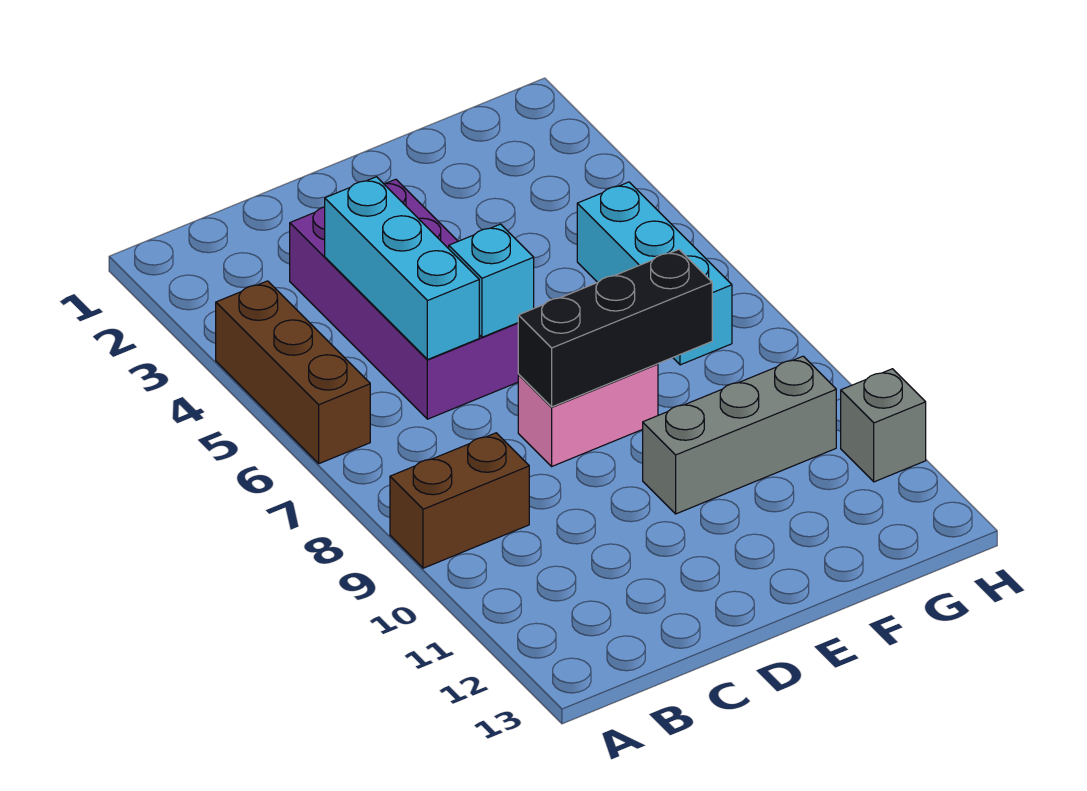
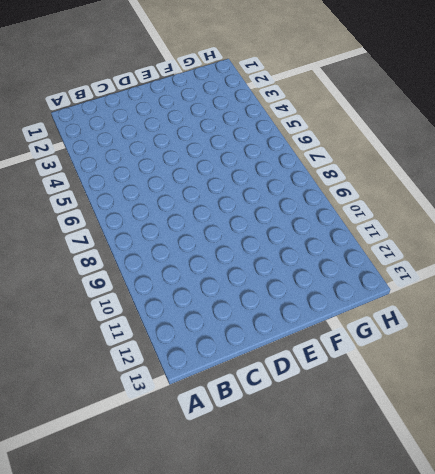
none -> brown brick A4:A6 level 1
none -> brown brick A9:B9 level 1

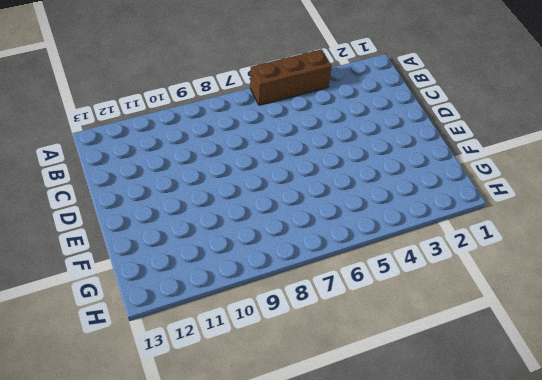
none -> brown brick A9:B9 level 1
none -> purple brick C3:D6 level 1

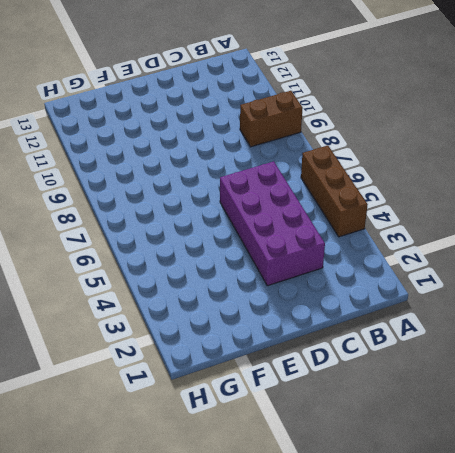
none -> pink brick D8:E8 level 1
none -> grey brick E10:G10 level 1

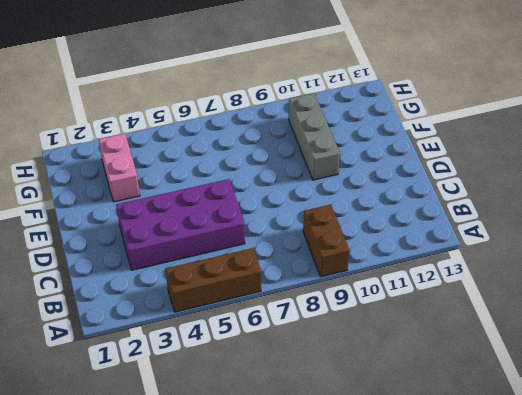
pink brick F3:G3 level 1 -> pink brick D8:E8 level 1
none -> cyan brick G5:G7 level 1
none -> grey brick H11 level 1

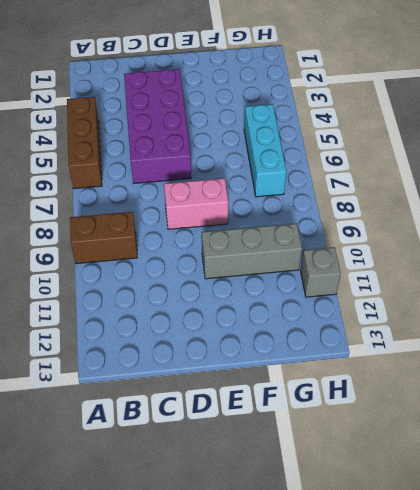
none -> cyan brick C4:C6 level 2
none -> cyan brick D6 level 2

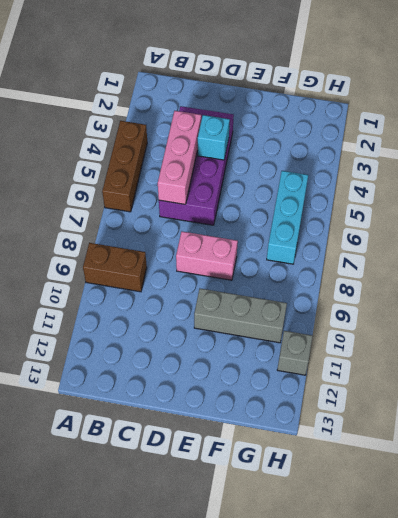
pink brick C4:C6 level 2 -> cyan brick C4:C6 level 2
cyan brick D4 level 2 -> cyan brick D6 level 2
none -> black brick D8:F8 level 2

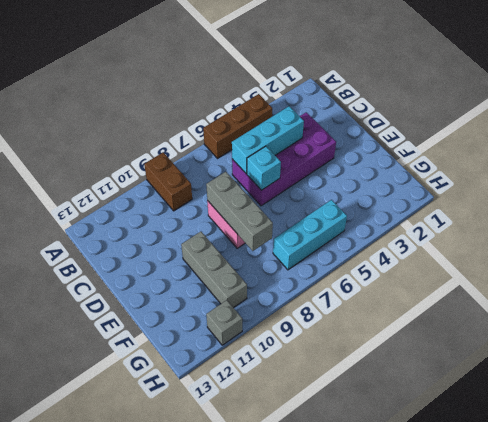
grey brick D8:F8 level 2 -> black brick D8:F8 level 2

